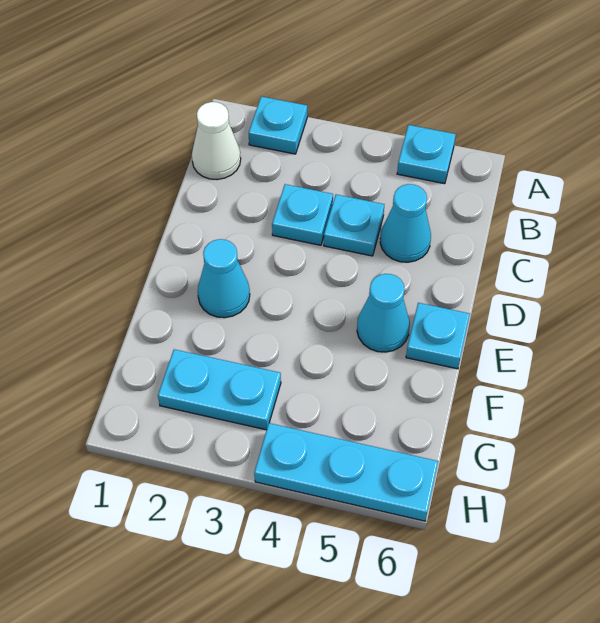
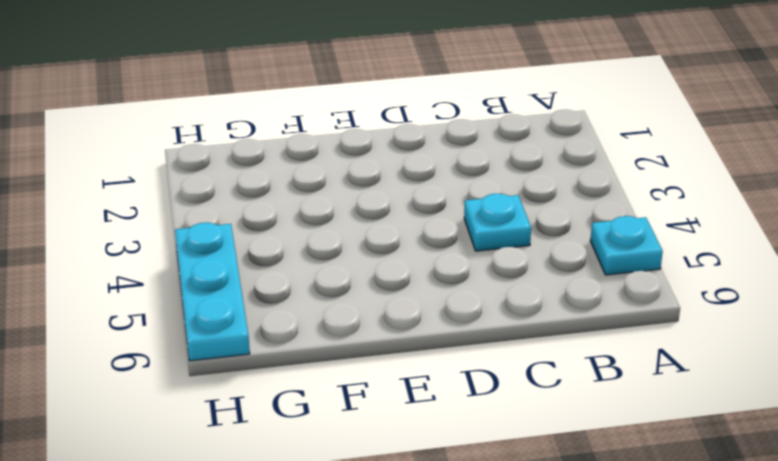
none -> cyan plate A2 level 1
none -> white cone B1 level 1

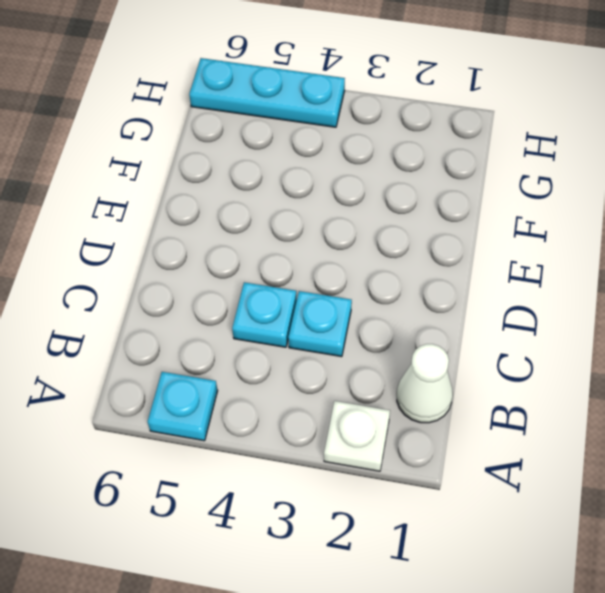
white plate A2 level 1 -> cyan plate A2 level 1
none -> cyan cone C5 level 1
none -> cyan cone E2 level 1

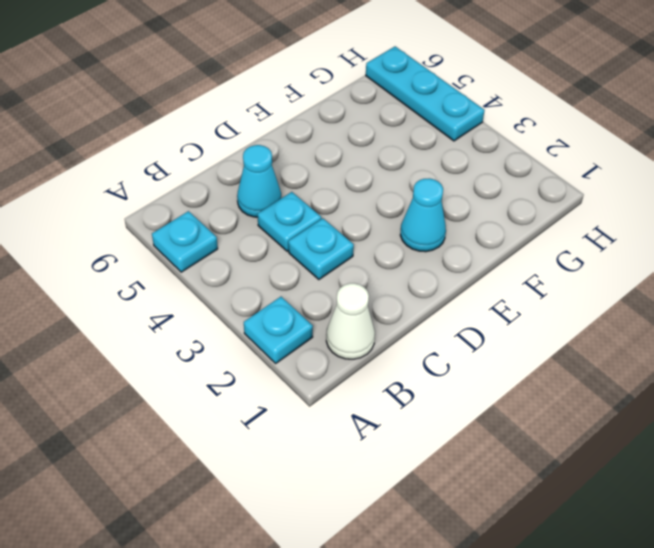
none -> cyan cone E5 level 1
none -> cyan plate E6 level 1

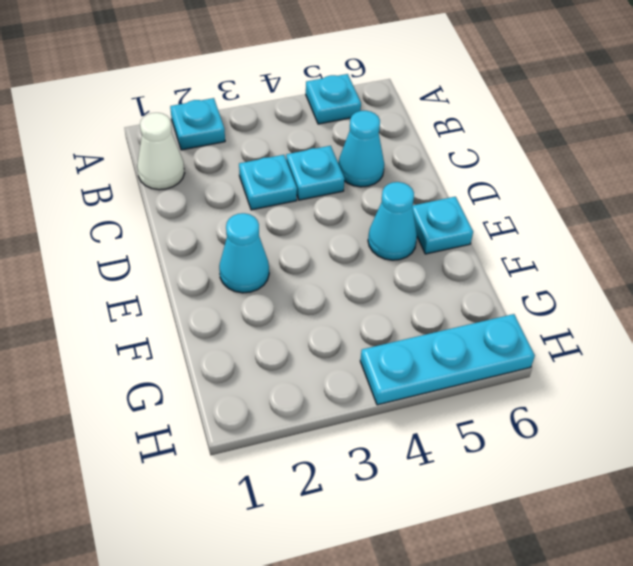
none -> cyan plate G2:G3 level 1

